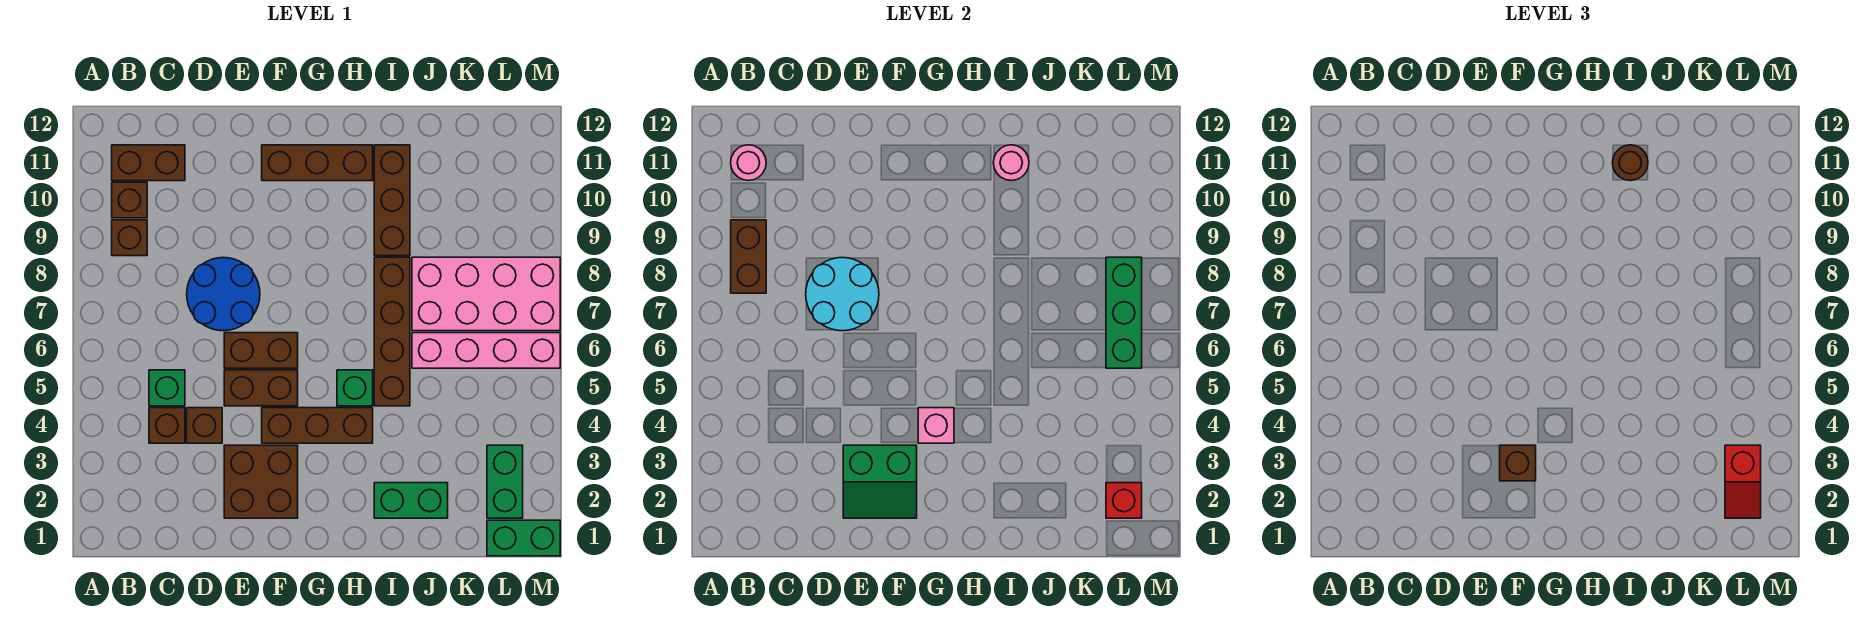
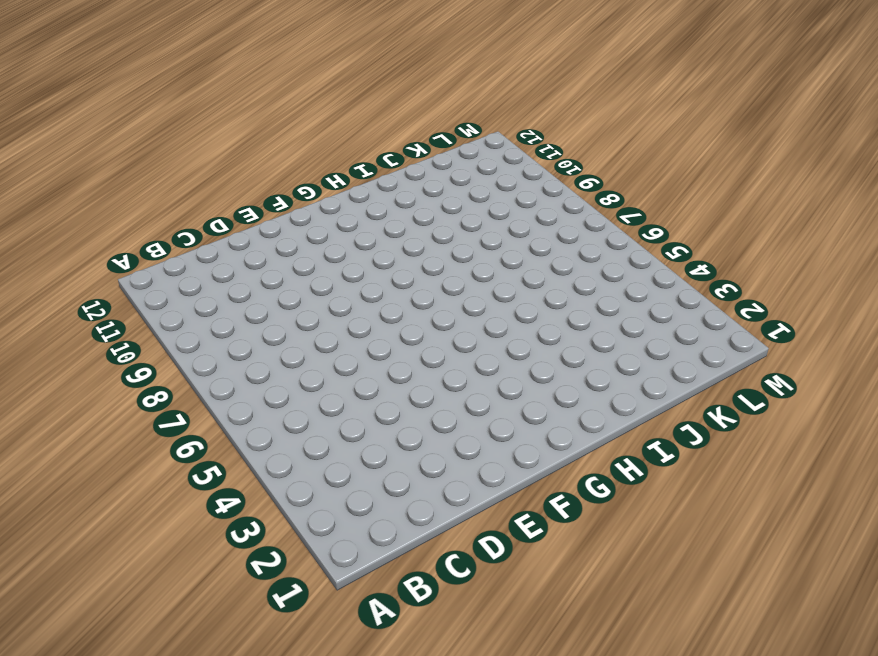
none -> brown brick B9 level 1
none -> brown brick B10 level 1
none -> brown brick B11:C11 level 1
none -> brown brick C4 level 1

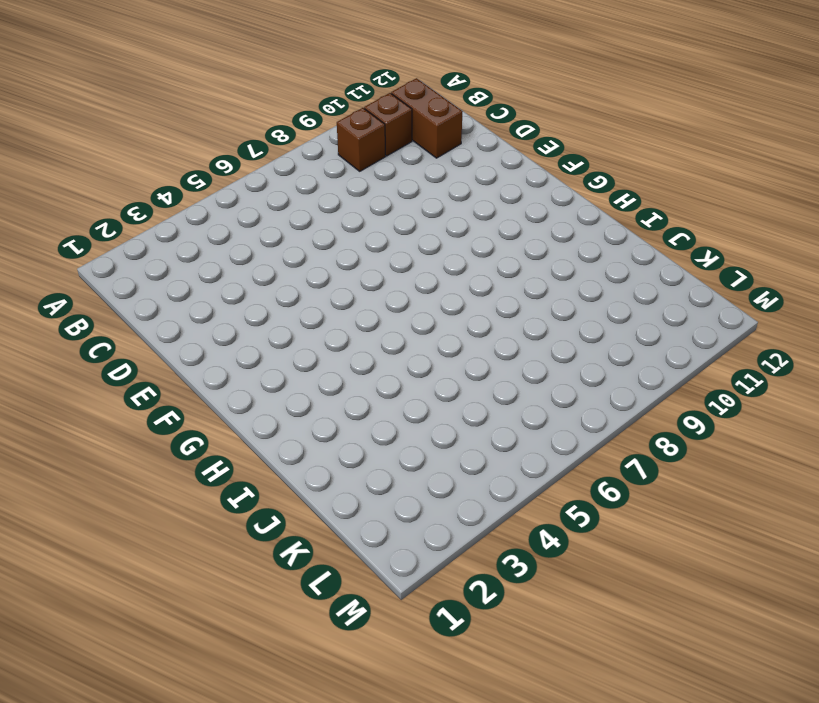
none -> brown brick C4 level 1
none -> green brick C5 level 1
none -> brown brick D4 level 1
none -> blue round brick D7:E8 level 1

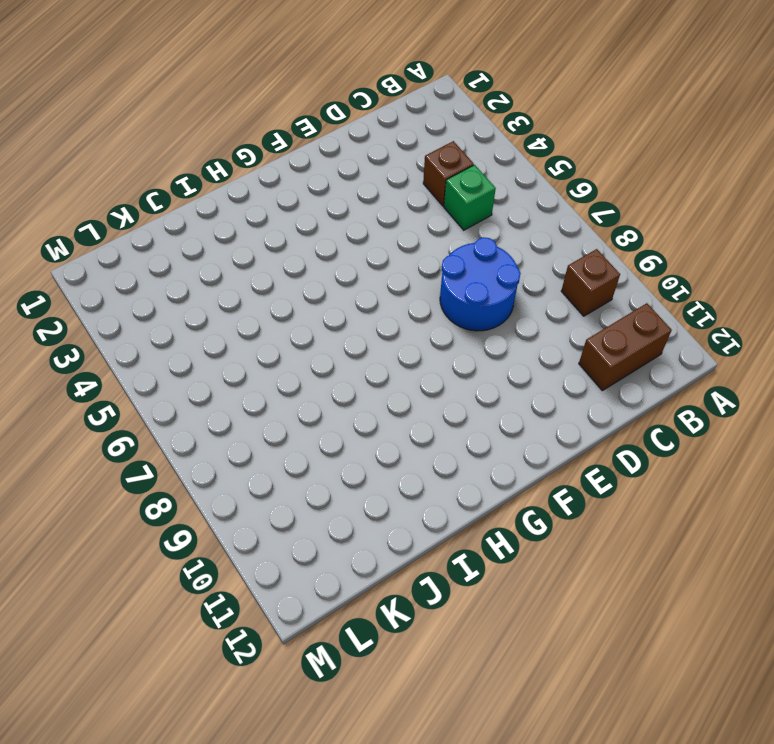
none -> brown brick B10 level 1
none -> brown brick D4 level 1
none -> brown brick E2:F3 level 1
none -> brown brick E5:F5 level 1

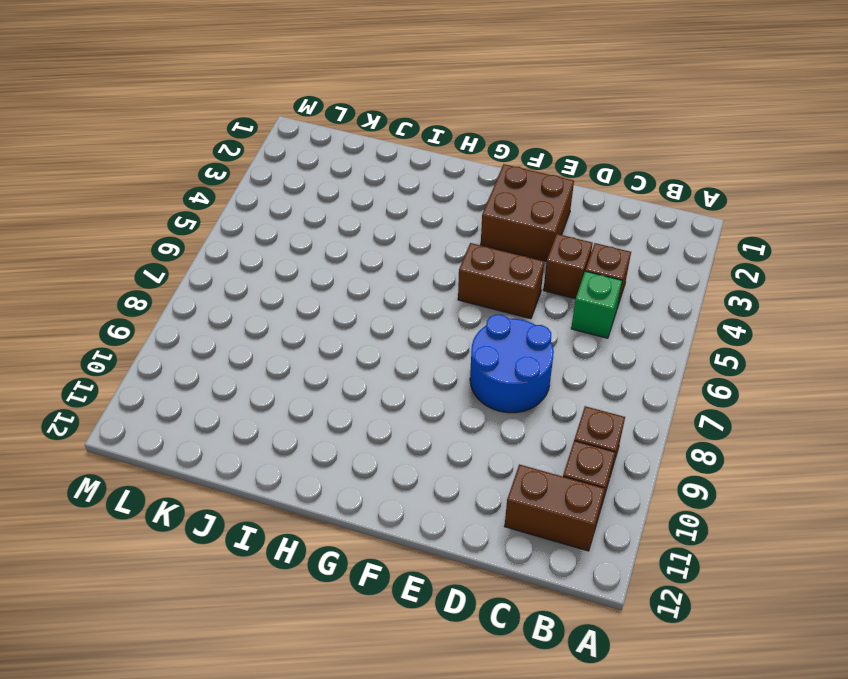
none -> brown brick E6:F6 level 1
none -> brown brick F4:H4 level 1
none -> brown brick F11:H11 level 1
none -> green brick H5 level 1

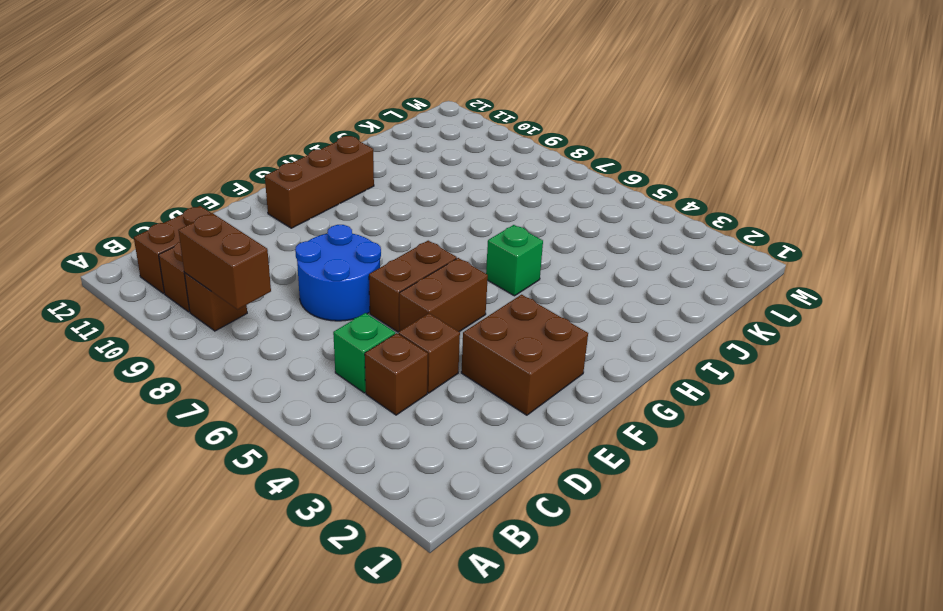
none -> brown brick F4:H4 level 1
none -> green brick I2:J2 level 1
none -> brown brick I5:I8 level 1
none -> brown brick I9:I11 level 1

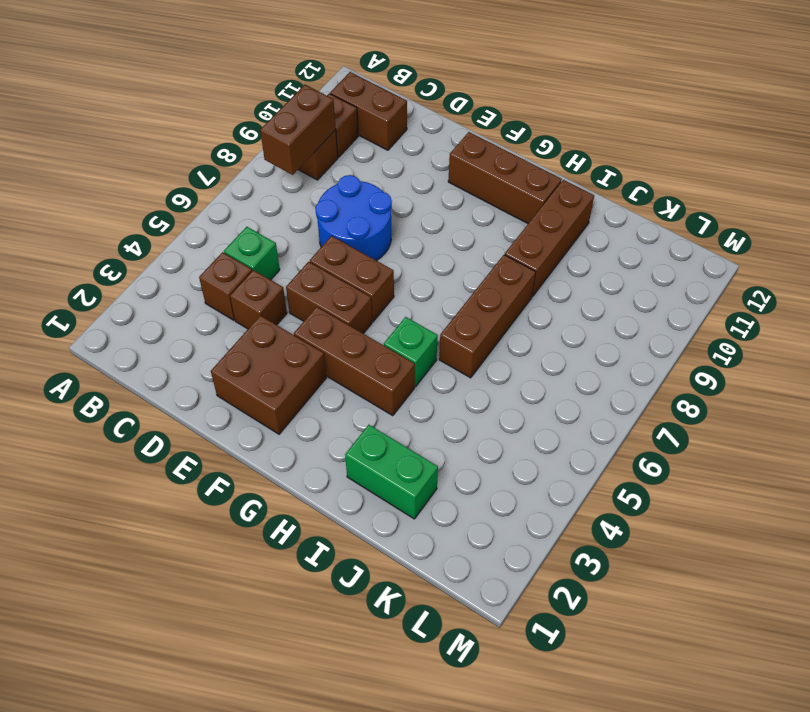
brown brick I6:I8 level 1 -> brown brick I5:I8 level 1
none -> pink brick J6:M6 level 1
none -> pink brick J7:M8 level 1
none -> green brick L1:M1 level 1
none -> green brick L2:L3 level 1

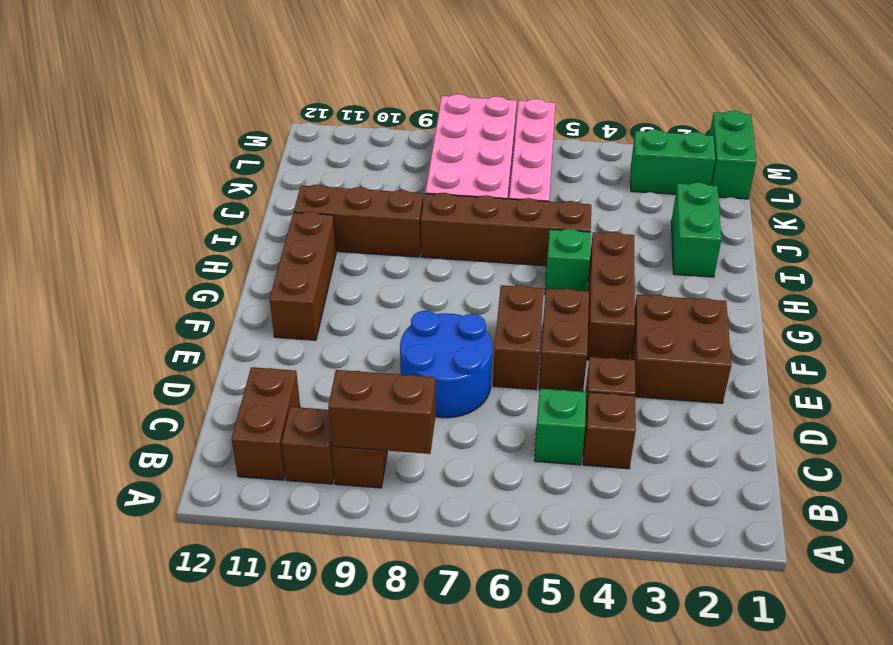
none -> pink round brick B11 level 2
none -> cyan round brick D7:E8 level 2
none -> green slope E2:F3 level 2 top 3
none -> pink brick G4 level 2

